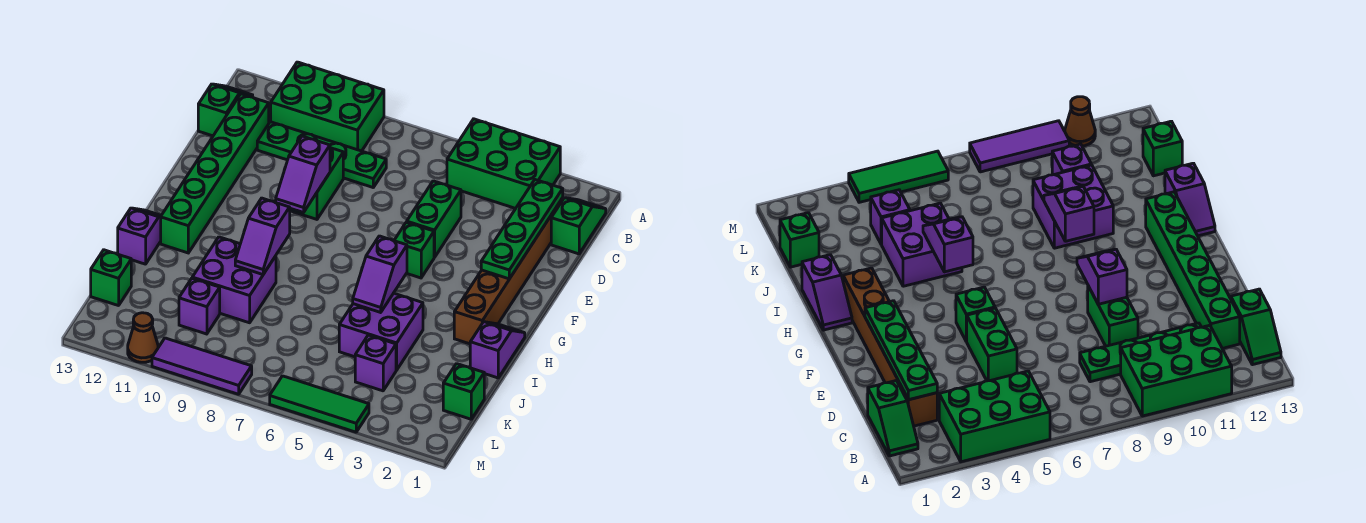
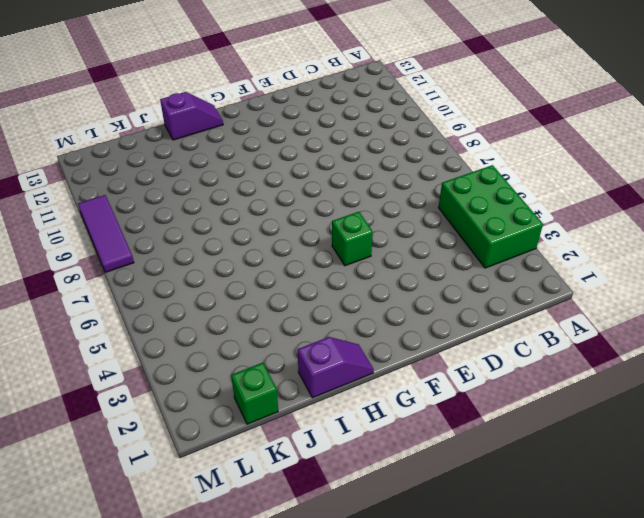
none -> green brick A9:B11 level 1
none -> green slope B1:C1 level 1 top C
none -> green slope B13:C13 level 1 top C

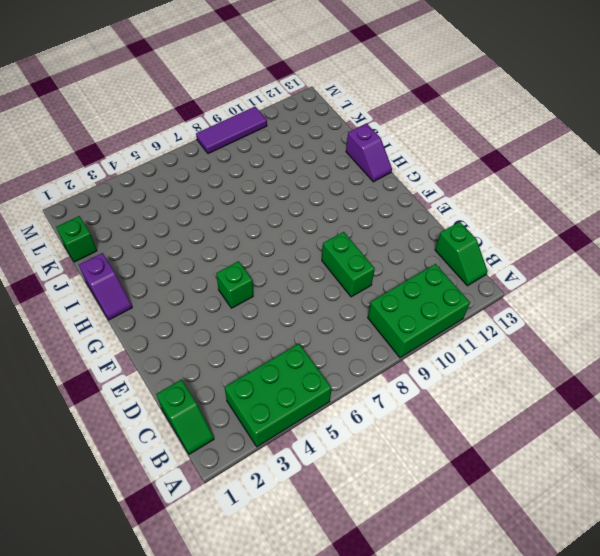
none -> brown brick C2:H2 level 1
none -> green plate C8:C11 level 1
none -> green brick C12:H12 level 1

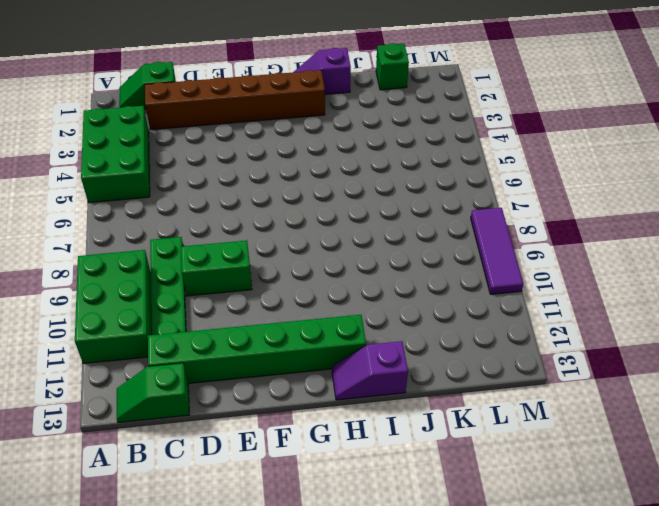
none -> green brick D5:E5 level 1
none -> green brick F5 level 1
none -> purple brick I4:J5 level 1

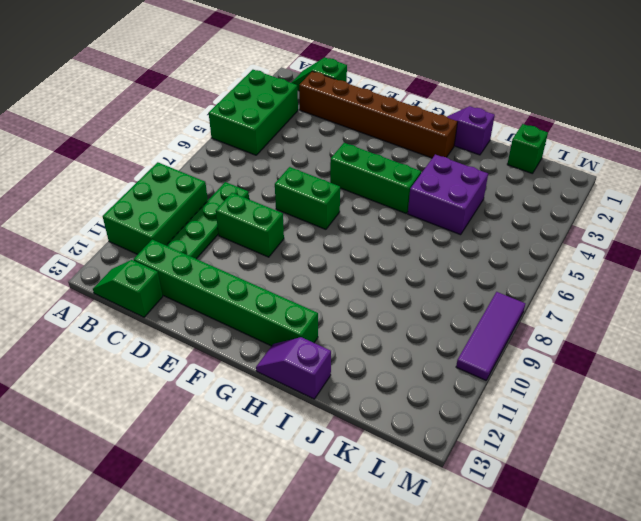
green brick E7:F7 level 1 -> green brick D5:E5 level 1
green brick F5:H5 level 1 -> green brick F5 level 1
none -> purple brick I9:J10 level 1
none -> purple brick K4 level 1
none -> purple brick K10 level 1

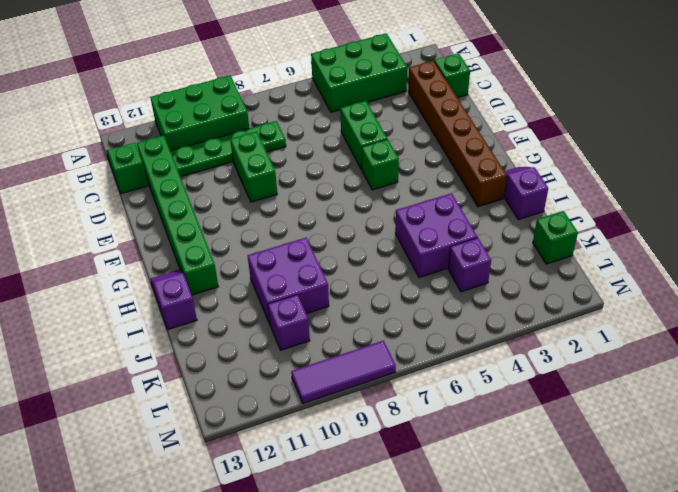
none -> green brick K13 level 1
none -> green tile M4:M6 level 1
none -> brown cone M11 level 1

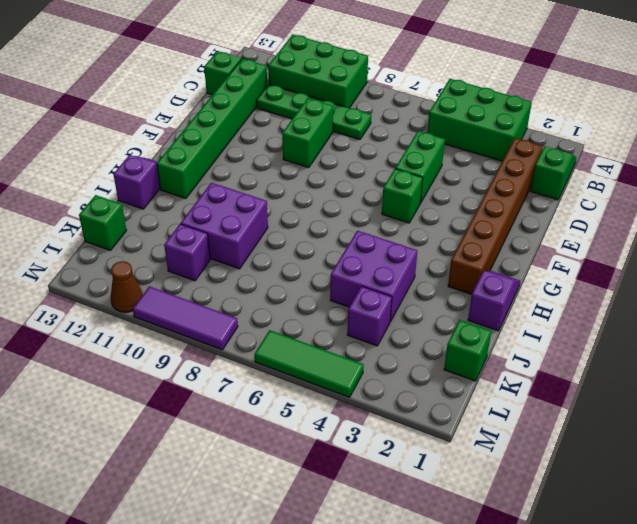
none -> green plate C2:F2 level 2
none -> purple slope E9:F9 level 2 top E
none -> purple slope H5:I5 level 2 top H

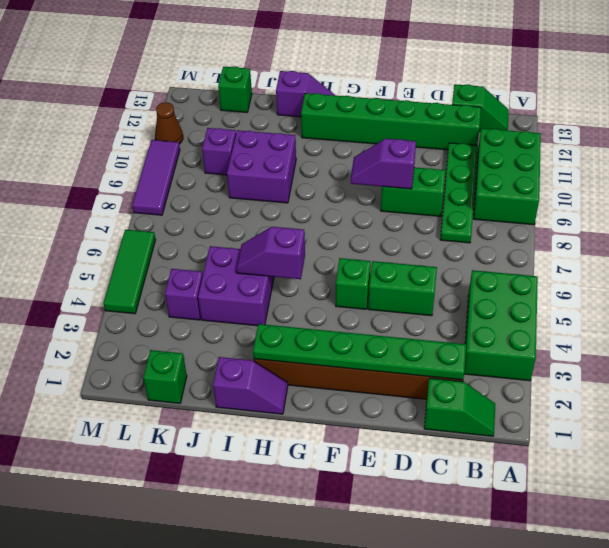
green plate C2:H2 level 2 -> green plate C2:F2 level 2
none -> purple slope H9:I9 level 2 top H

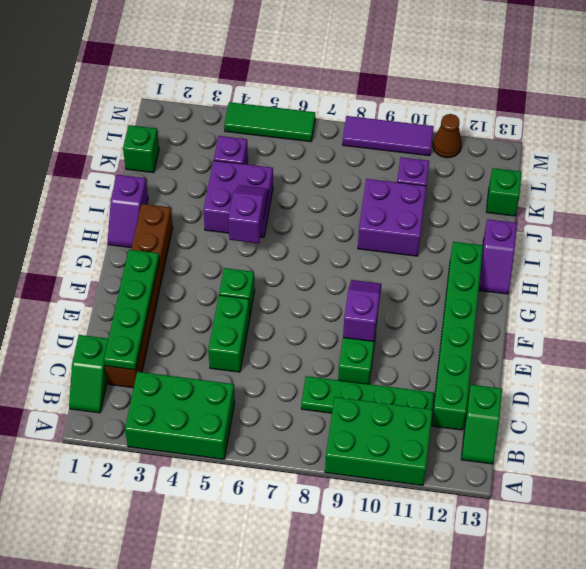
none -> purple slope H9:I9 level 2 top H

